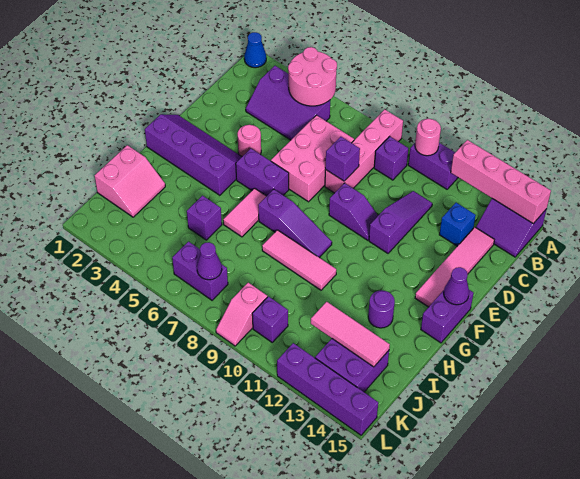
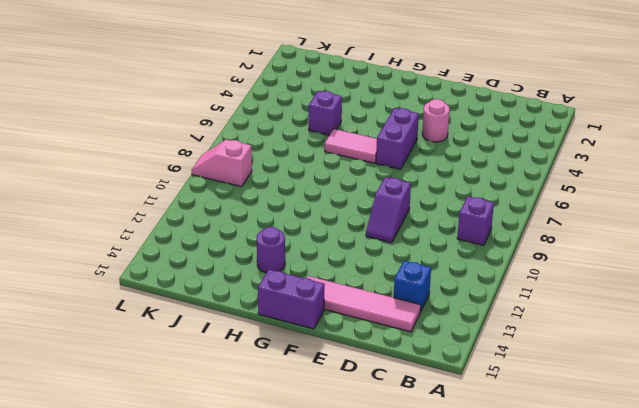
none -> blue cone A1 level 1
none -> pink brick A8:D8 level 1
none -> purple brick A10:A11 level 1
none -> purple slope A14:B15 level 1 top A

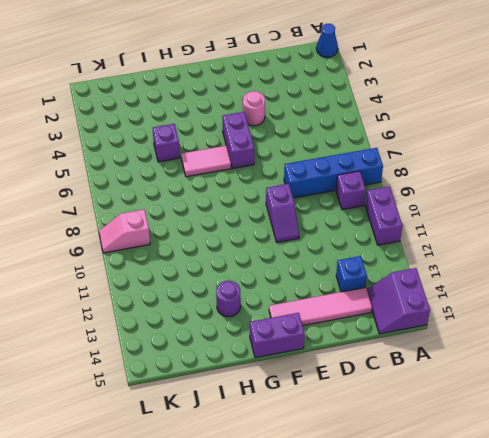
blue brick A8:D8 level 1 -> pink brick A8:D8 level 1
none -> purple slope B3:C5 level 1 top B
none -> pink brick C6:E7 level 1
none -> purple slope C11:E11 level 1 top E
none -> purple slope F1:G4 level 1 top G

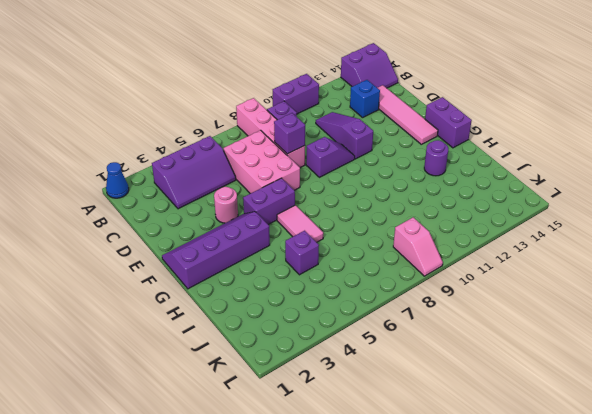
none -> purple slope G7:G9 level 1 top 7
none -> pink tile H8:H10 level 1
none -> pink slope I1:J2 level 1 top 1
none -> purple brick J13:K14 level 1

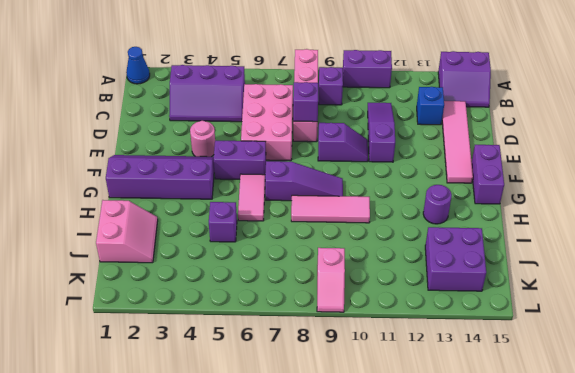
none -> purple brick K6:K7 level 1
none -> purple brick K10 level 1
none -> purple brick L12:L15 level 1
none -> pink round brick A4:B5 level 2

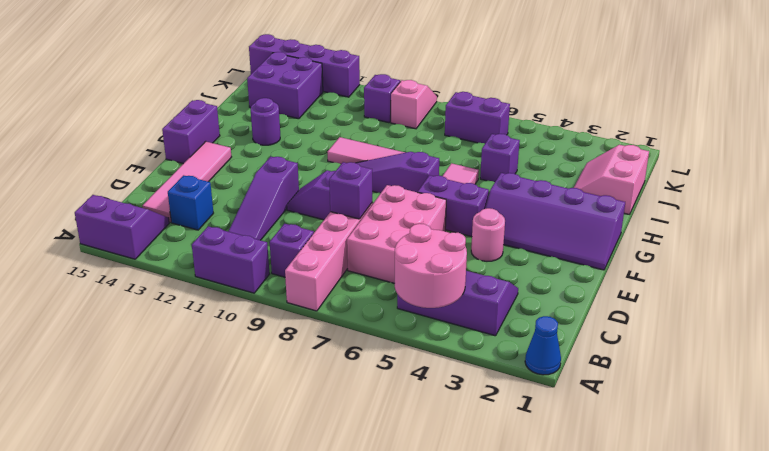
none -> pink round brick A10 level 2
none -> pink brick A12:A15 level 2
none -> purple cone F15 level 2
none -> pink tile J12:J14 level 2

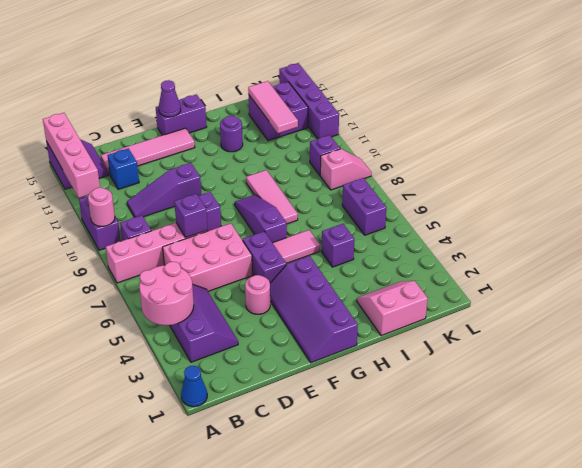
none -> purple cone K7 level 2

